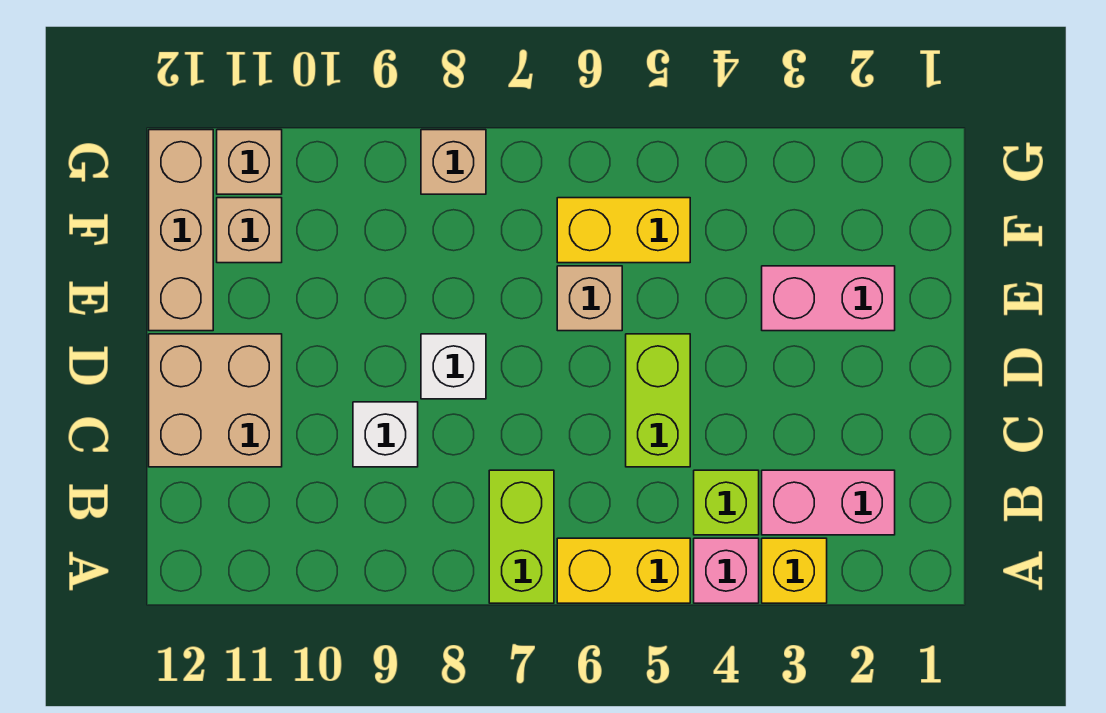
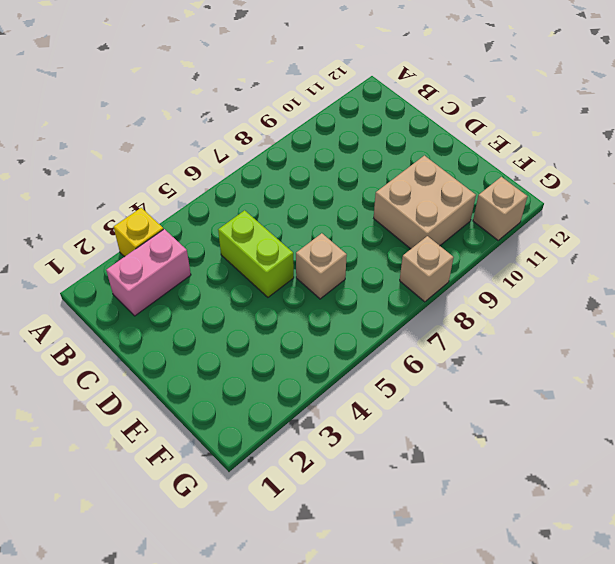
tan brick E9:F10 level 1 -> tan brick C11:D12 level 1
none -> pink brick A4 level 1
none -> yellow brick A5:A6 level 1
none -> lime brick A7:B7 level 1

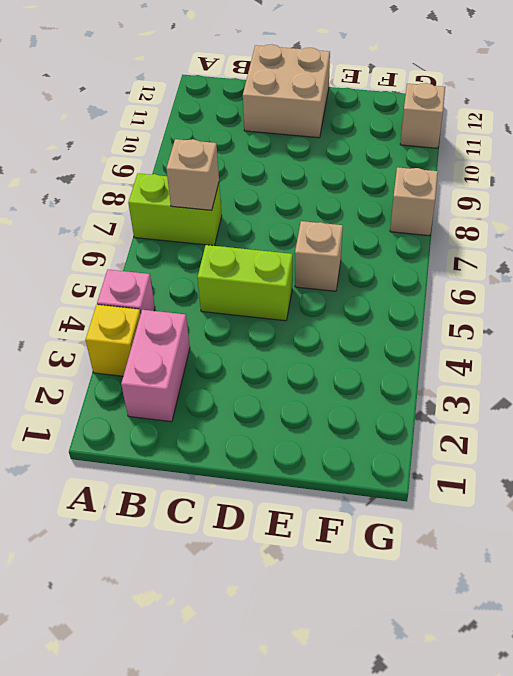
tan brick B7 level 2 -> tan brick F11 level 1
none -> yellow brick A5:A6 level 1
none -> lime brick B4 level 1
none -> white brick C9 level 1

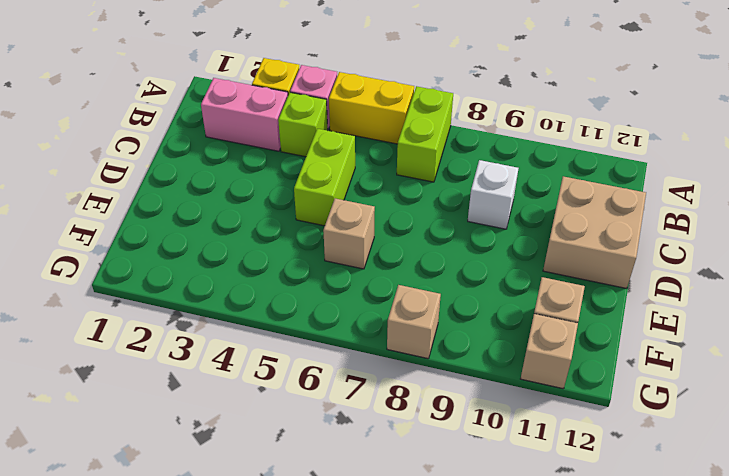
none -> white brick D8 level 1
none -> pink brick E2:E3 level 1
none -> tan brick E12:G12 level 1

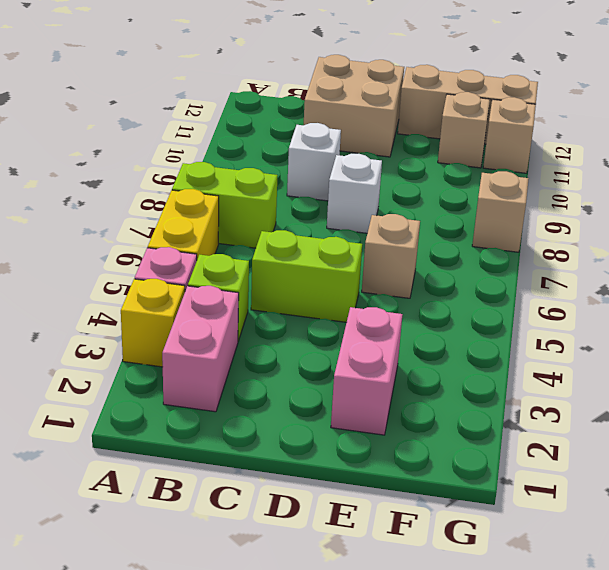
none -> yellow brick F5:F6 level 1

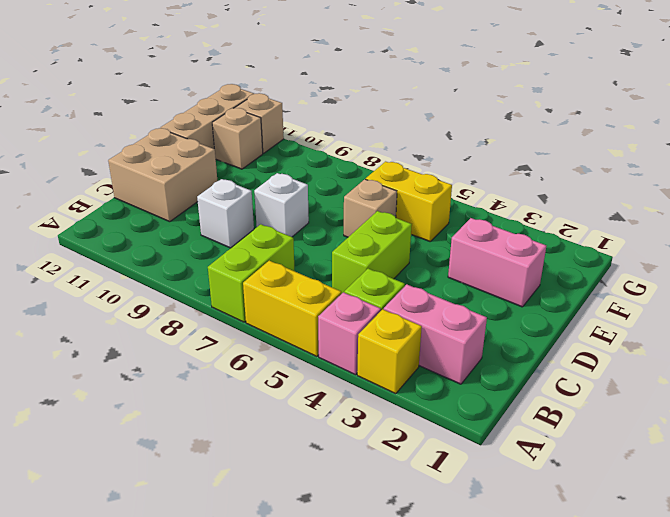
none -> tan brick G8 level 1

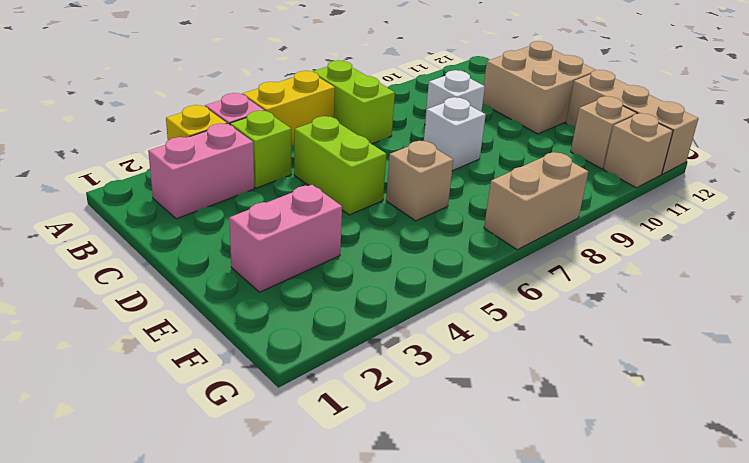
tan brick G7:G8 level 1 -> tan brick G8 level 1
none -> yellow brick F5:F6 level 1

